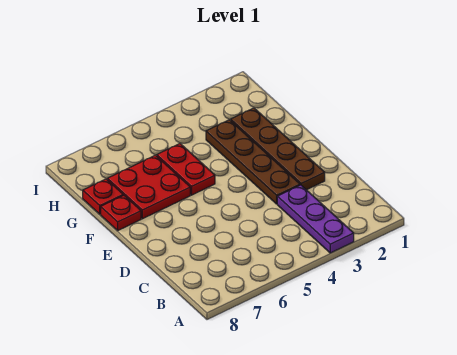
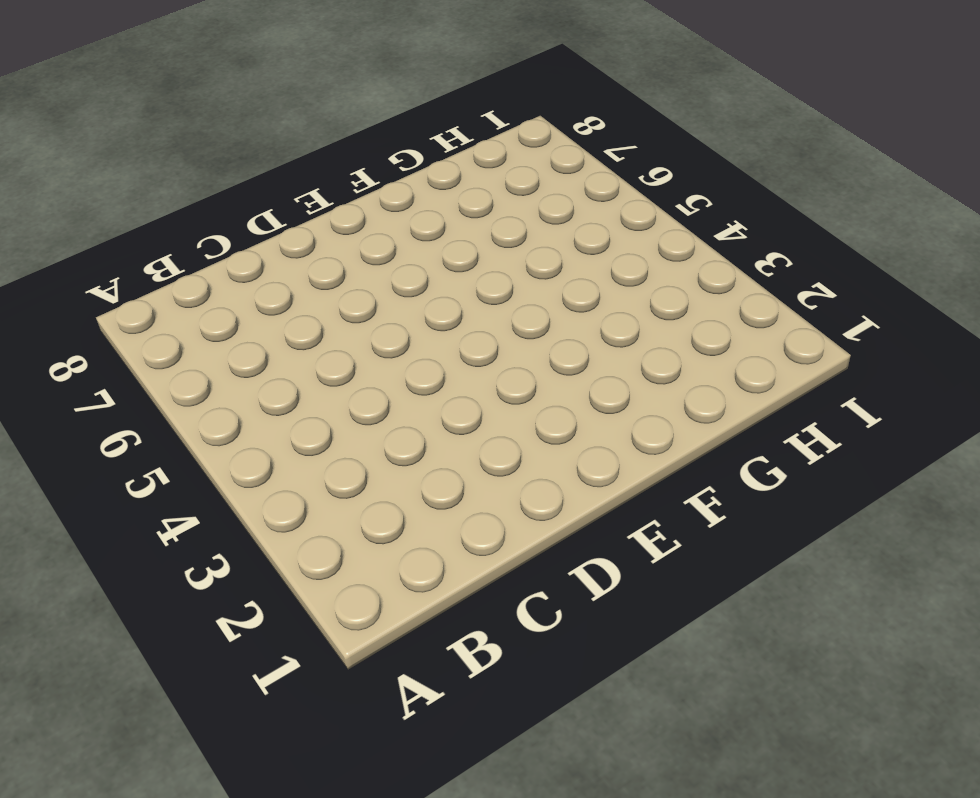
none -> purple plate A3:C3 level 1
none -> brown plate D2:G2 level 1

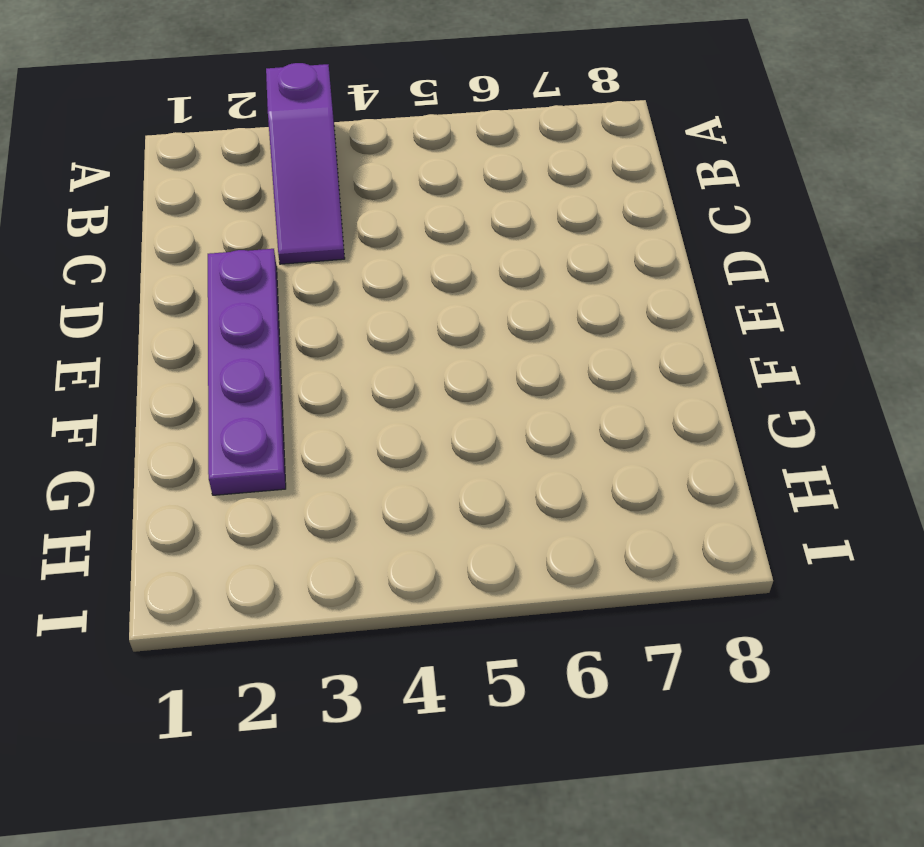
purple slope A3:C3 level 1 top A -> purple plate A3:C3 level 1
purple plate D2:G2 level 1 -> brown plate D2:G2 level 1
none -> brown plate D3:G3 level 1
none -> red plate F5:G5 level 1

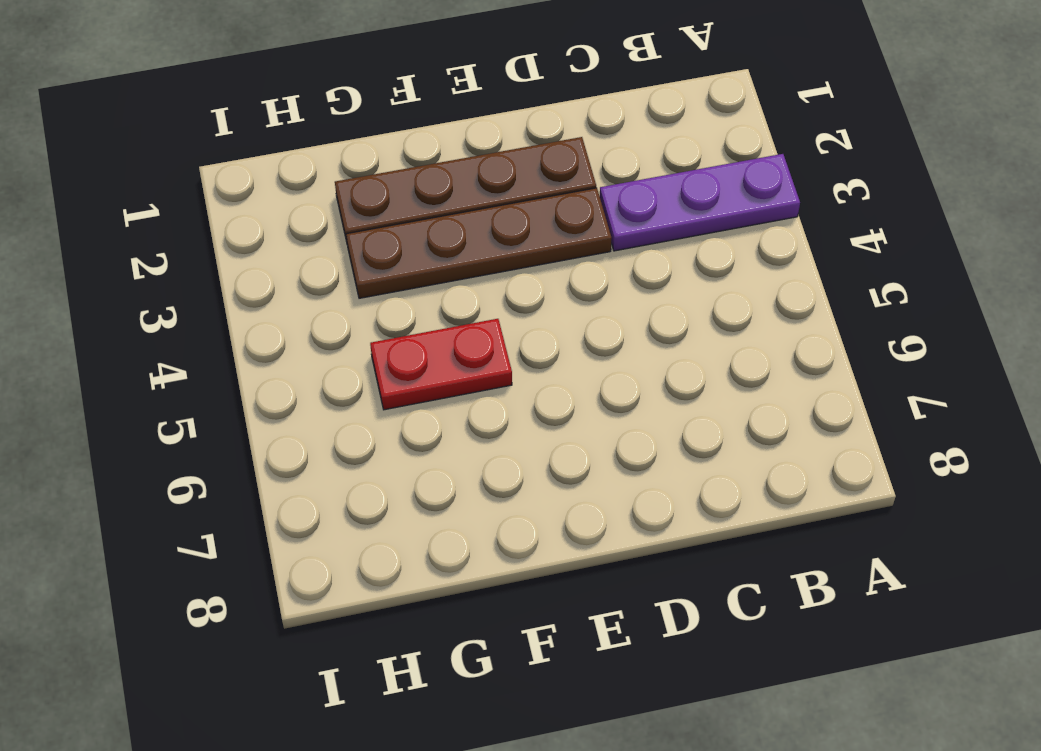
none -> red plate F6:G7 level 1
none -> red plate F8 level 1

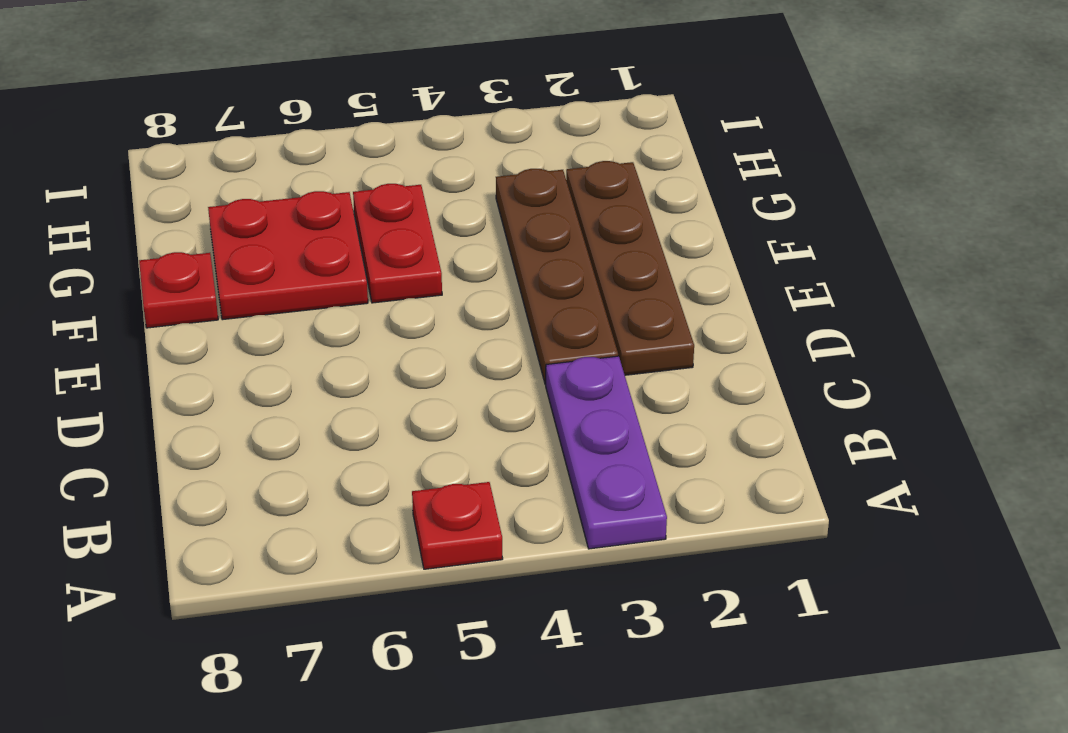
red plate A5 level 1 -> red plate G8 level 1

